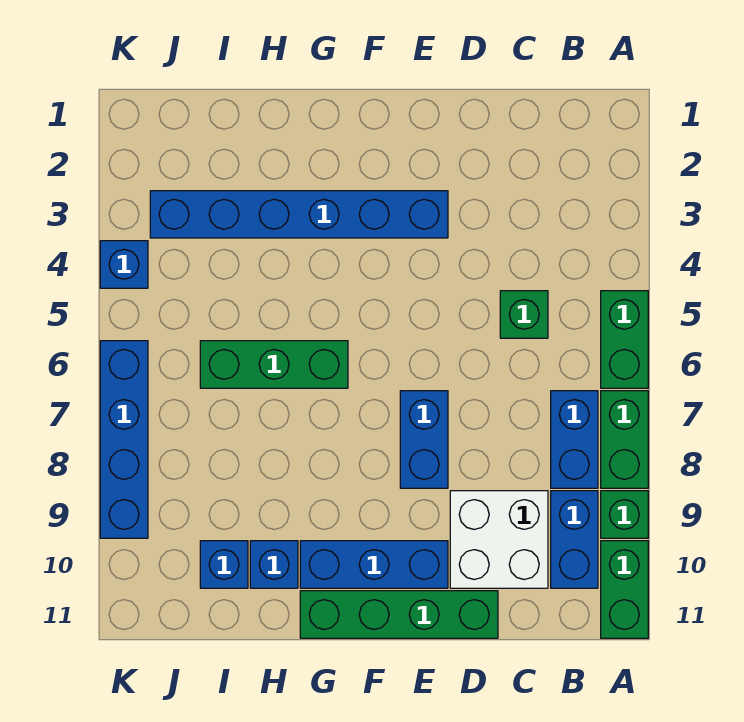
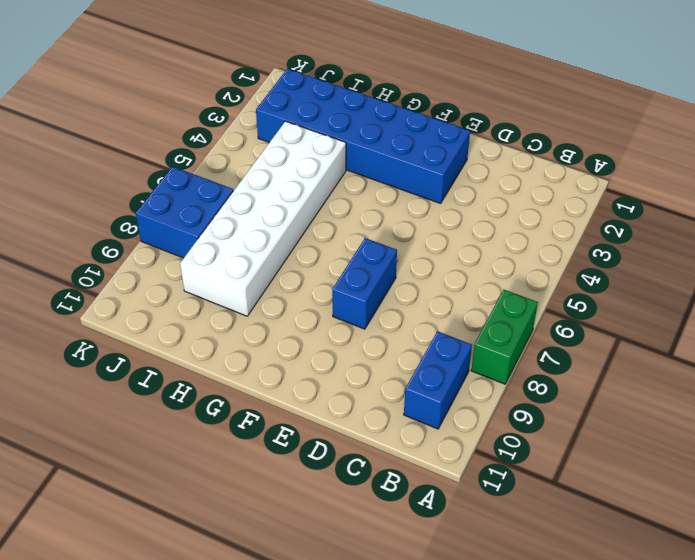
blue brick E2:J3 level 1 -> blue brick E3:J3 level 1
white brick H4:I9 level 1 -> green brick G6:I6 level 1
blue brick J7:K8 level 1 -> blue brick K6:K9 level 1
none -> green brick A5:A6 level 1
none -> green brick A9 level 1
none -> green brick A10:A11 level 1

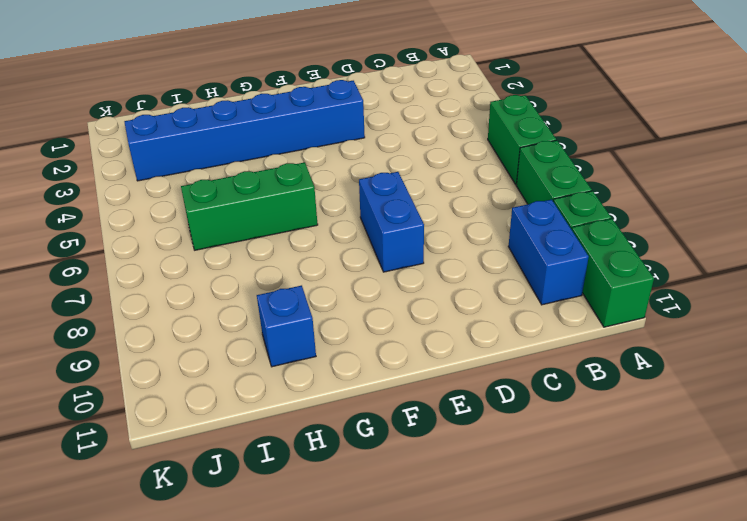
none -> blue brick B7:B8 level 1
none -> green brick C5 level 1
none -> white brick C9:D10 level 1

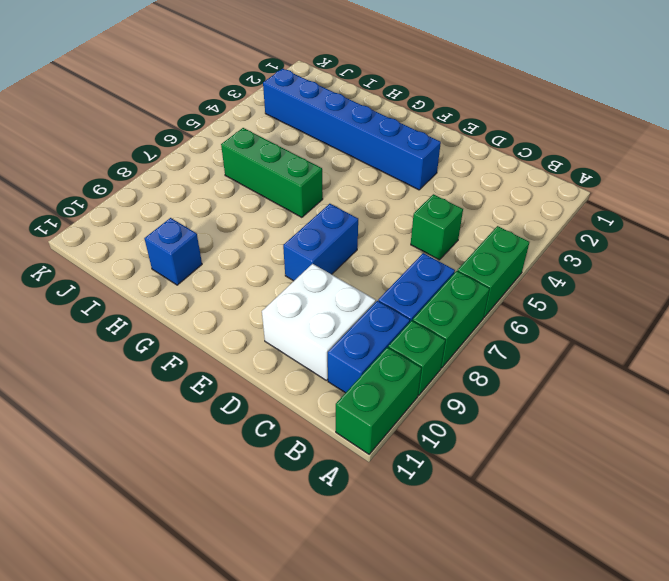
none -> green brick D11:G11 level 1
none -> blue brick E10:G10 level 1
none -> blue brick I10 level 1

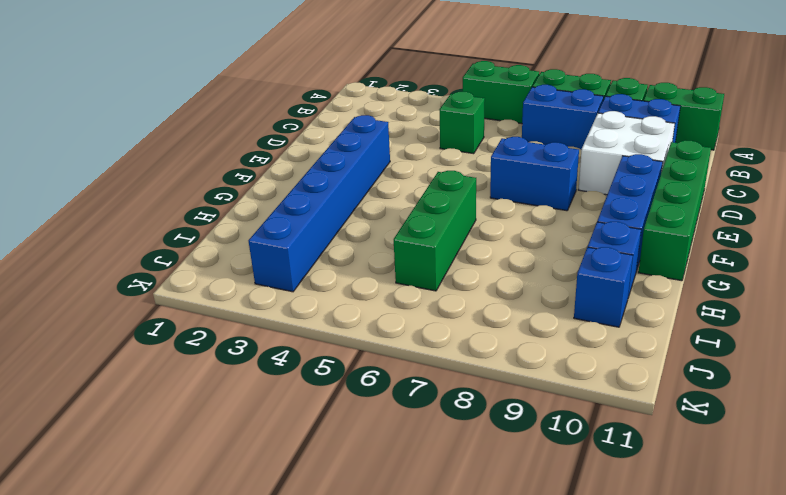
none -> blue brick K4 level 1
none -> blue brick K6:K9 level 1

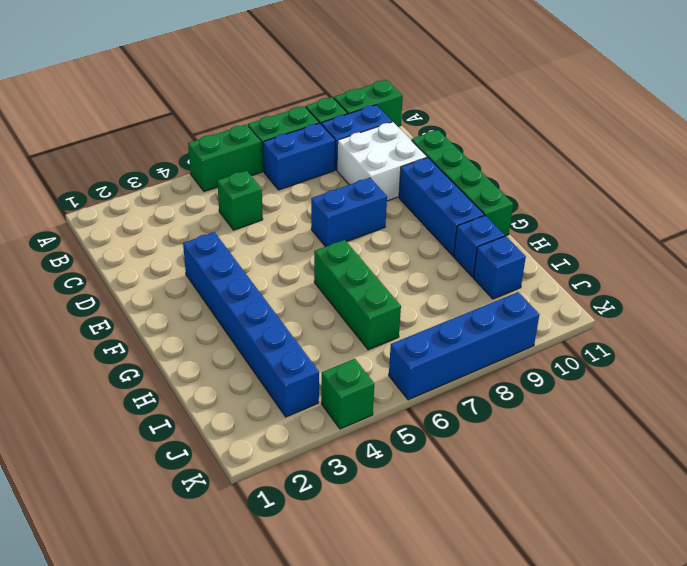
green brick K4 level 1 -> blue brick K4 level 1

